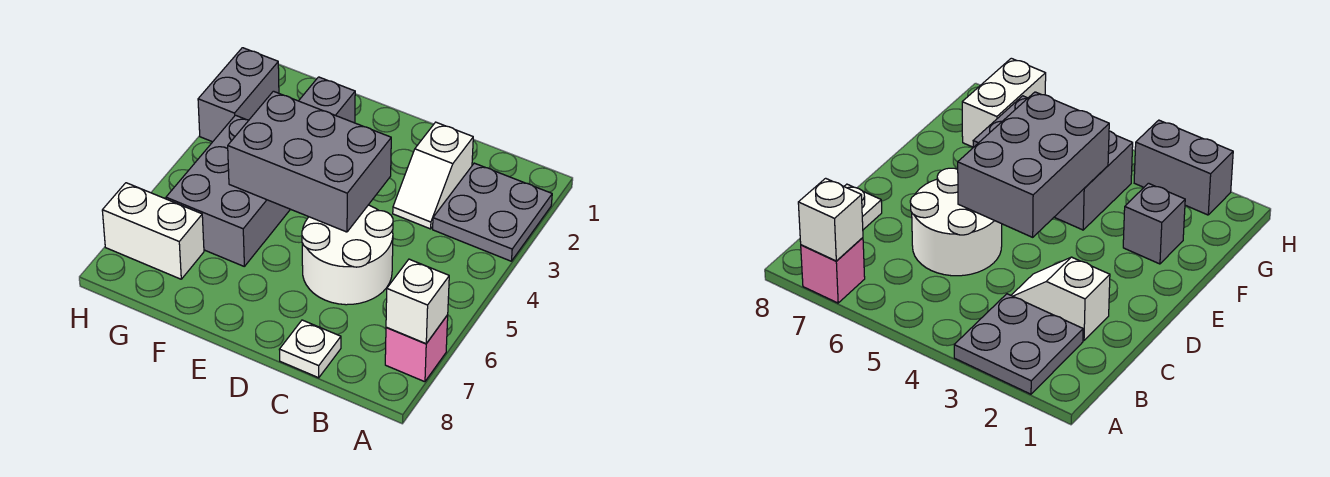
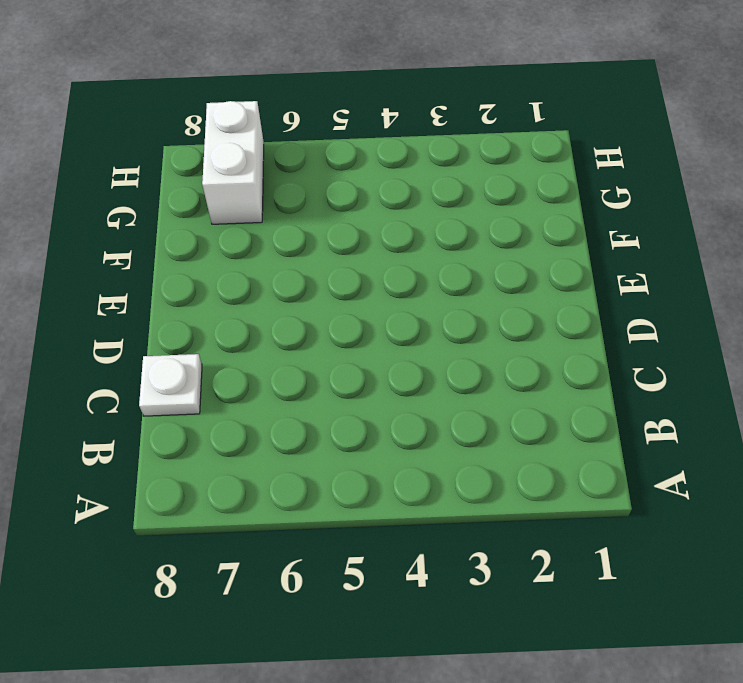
none -> grey plate A2:B3 level 1
none -> pink brick A7 level 1

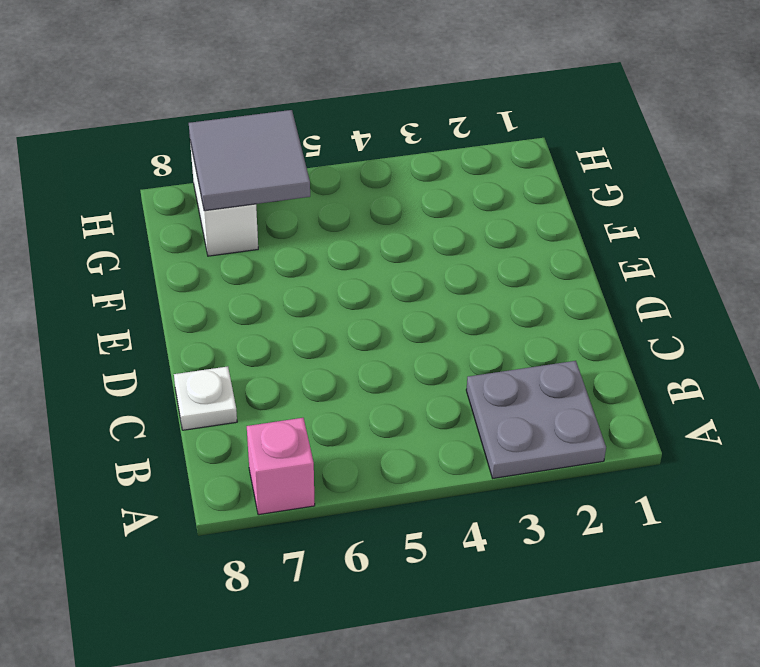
grey tile G6:H7 level 2 -> none
none -> white slope C2:C3 level 1 top 2
none -> white round brick C5:D6 level 1

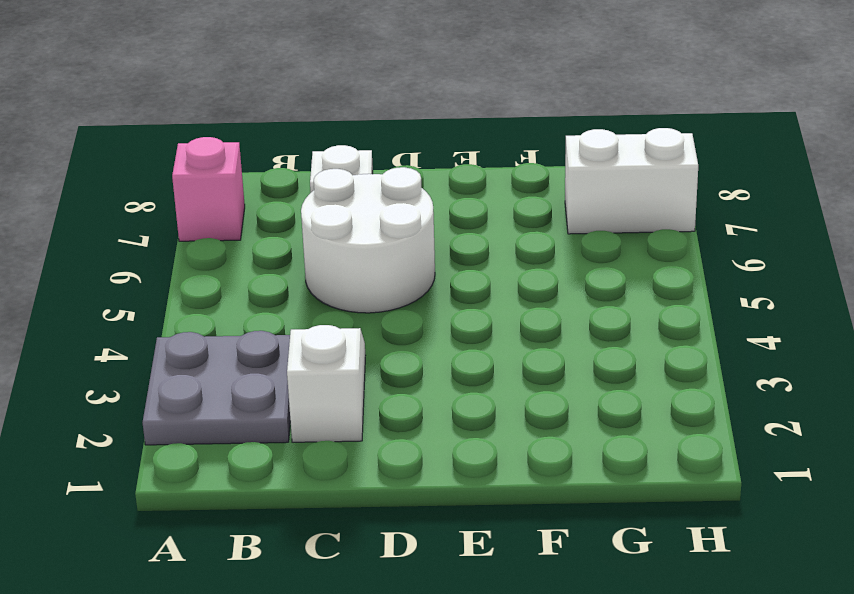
none -> grey brick F2 level 1
none -> grey brick F4:G6 level 1

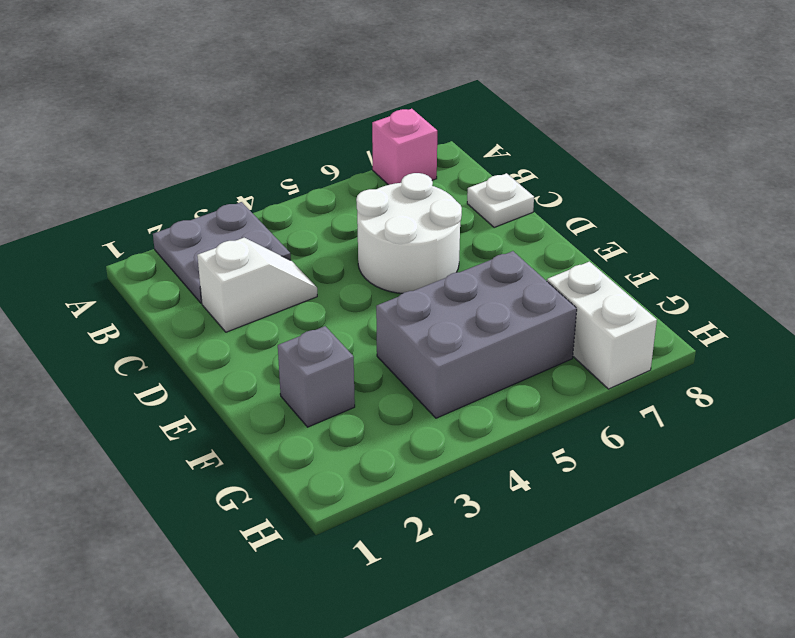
none -> grey brick H2:H3 level 1
none -> white brick A7 level 2

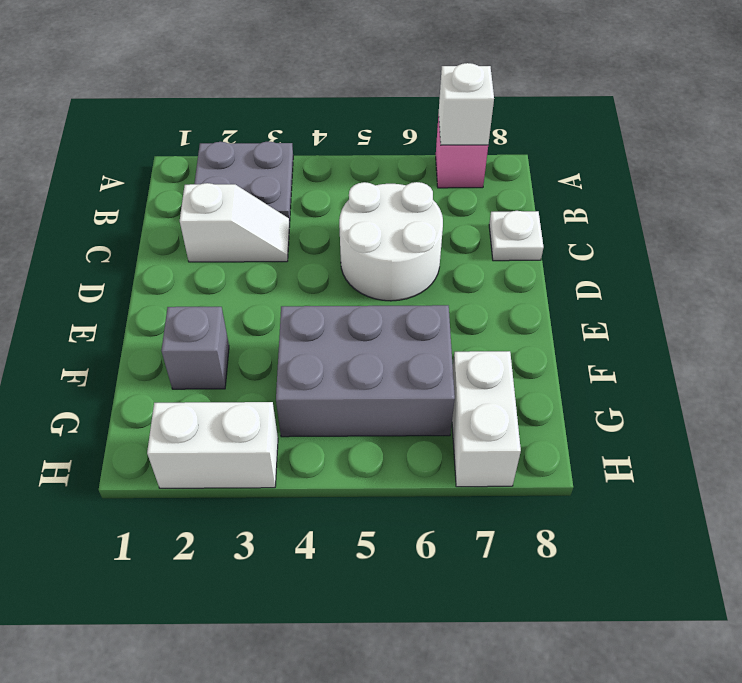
white brick H2:H3 level 1 -> grey brick H2:H3 level 1
none -> grey brick D4:F5 level 2

